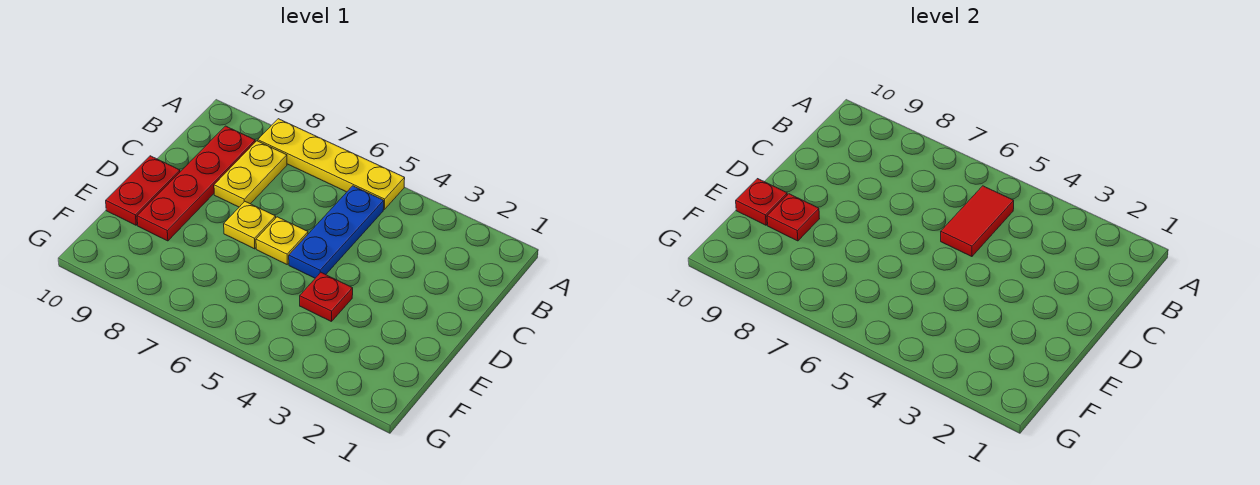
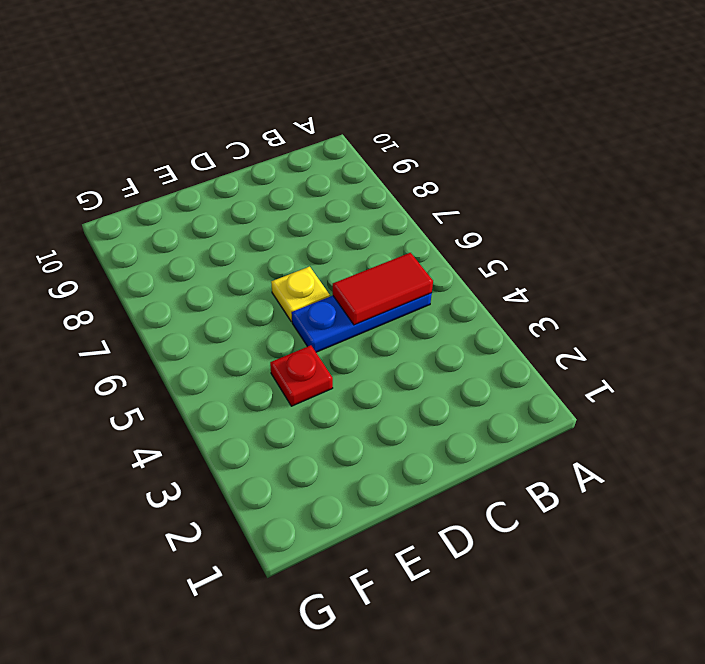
none -> yellow plate A5:A8 level 1
none -> yellow plate B8:C8 level 1

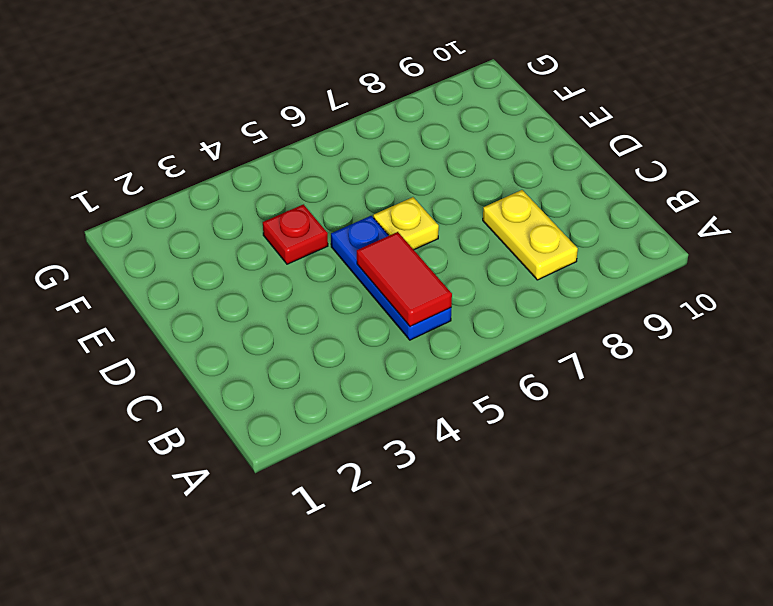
none -> yellow plate A5:A8 level 1
none -> red plate B9:E9 level 1

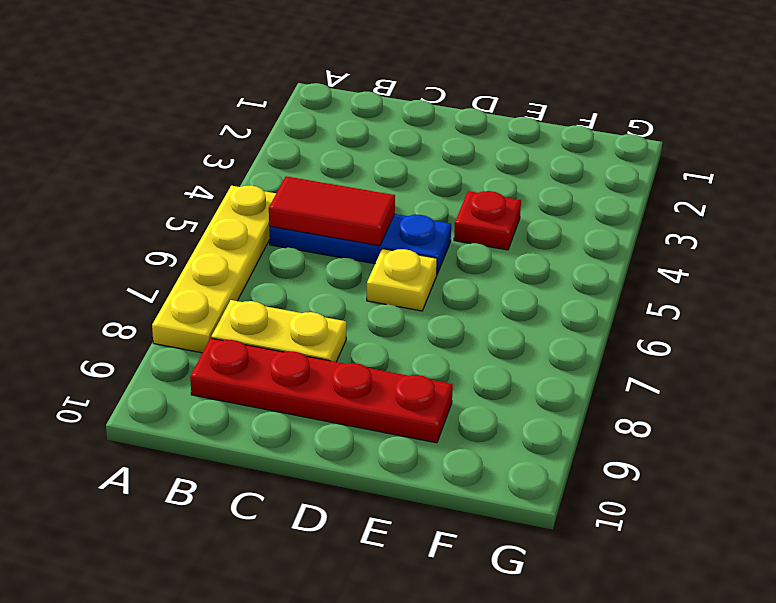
none -> yellow plate D7 level 1
none -> red plate D10:E10 level 1

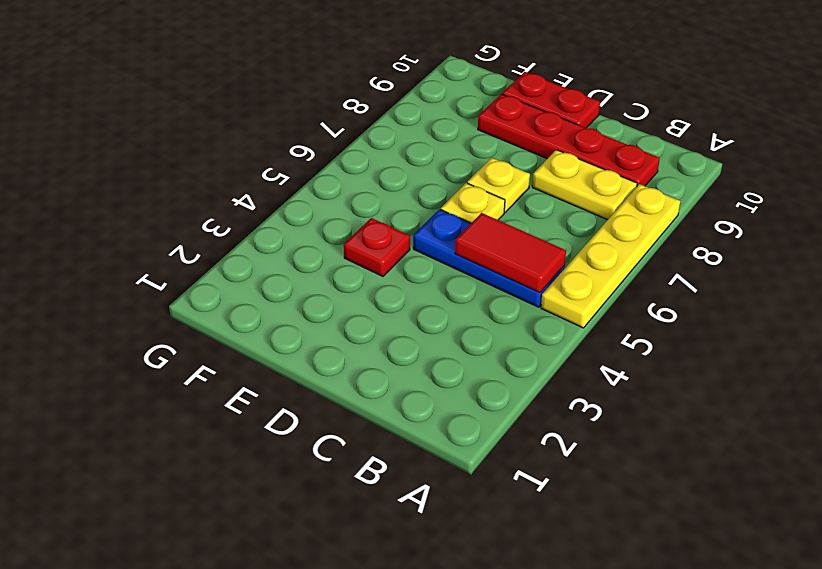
none -> red plate E9 level 2
none -> red plate E10 level 2

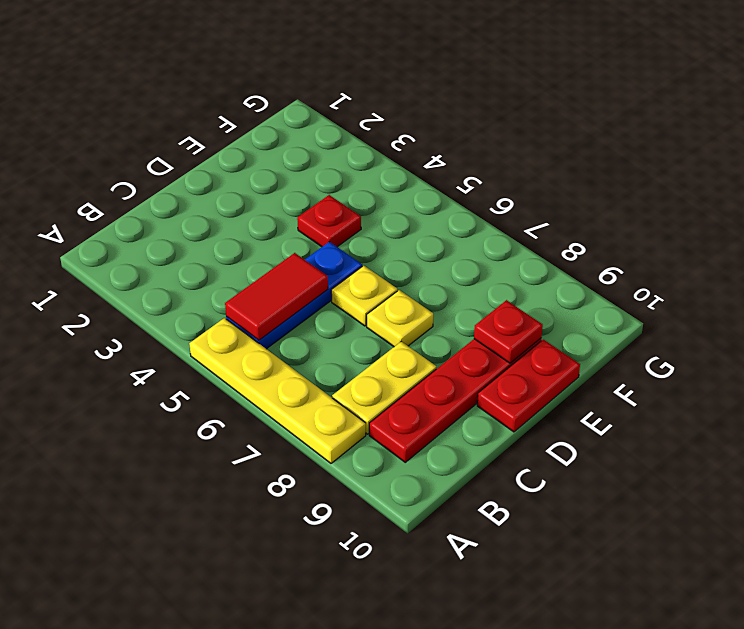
none -> red plate E10 level 2

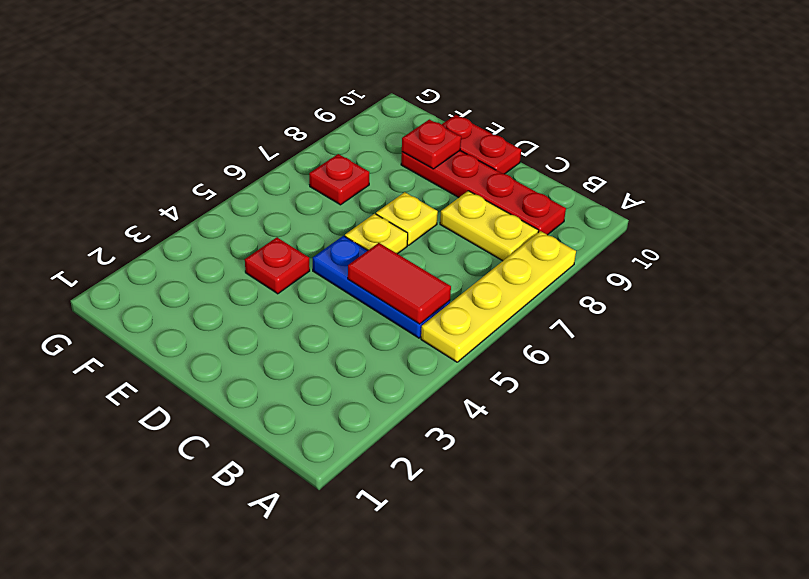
red plate F7 level 1 -> red plate E10 level 2

